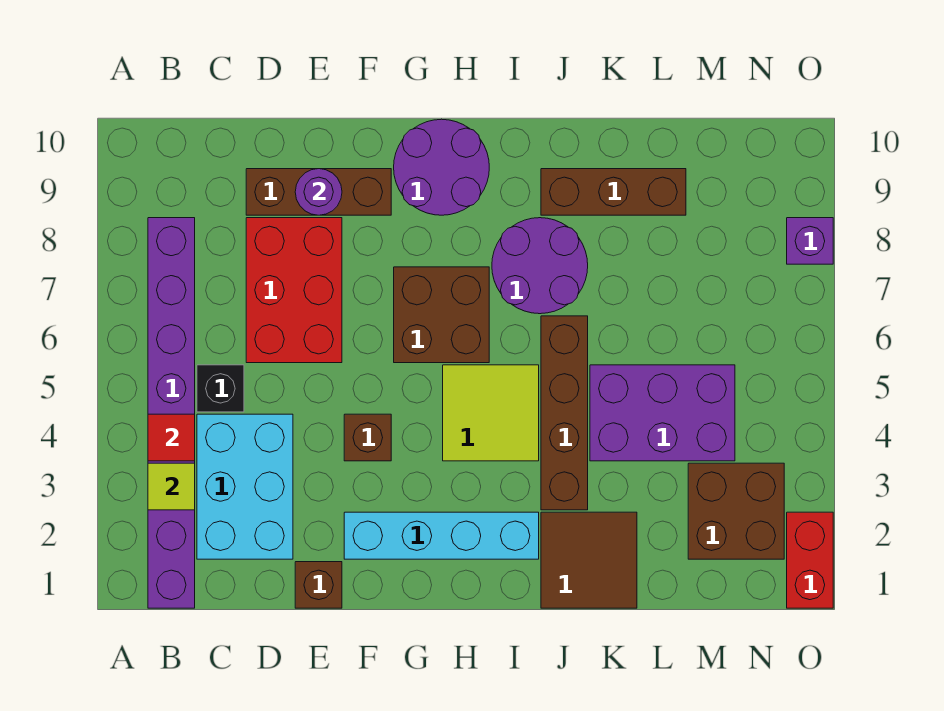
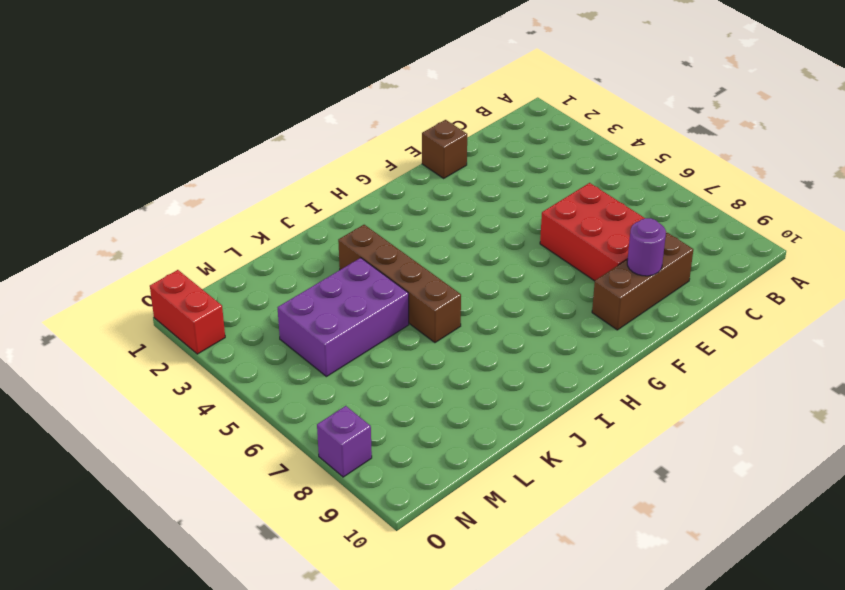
none -> purple brick B1:B8 level 1
none -> cyan brick C2:D4 level 1
none -> black brick C5 level 1

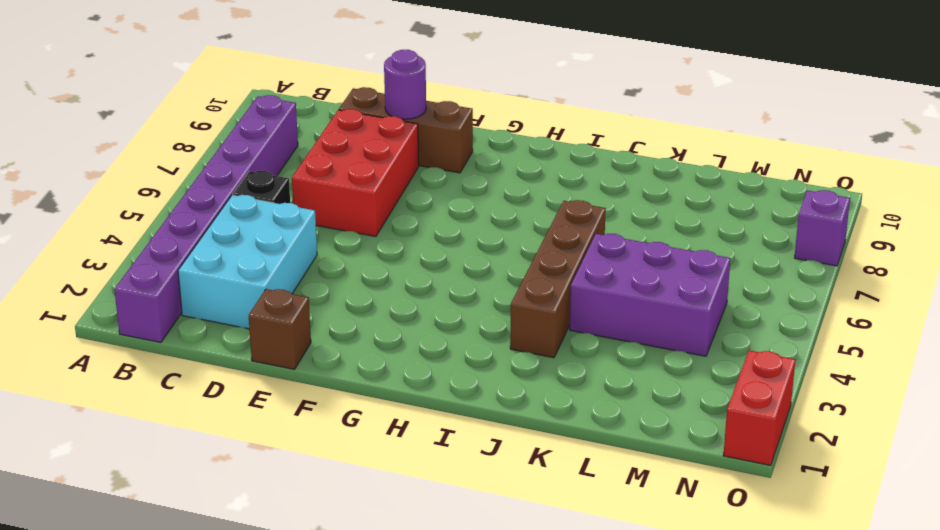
none -> cyan brick F2:I2 level 1
none -> brown brick F4 level 1
none -> brown brick G6:H7 level 1

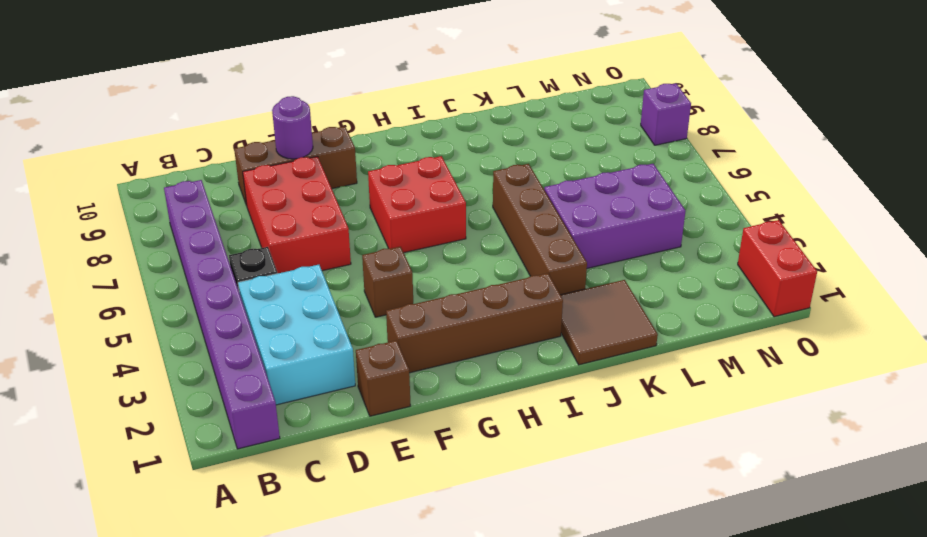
brown brick F2:I2 level 1 -> cyan brick F2:I2 level 1
red brick G6:H7 level 1 -> brown brick G6:H7 level 1
none -> purple round brick G9:H10 level 1
none -> lime tile H4:I5 level 1
none -> purple round brick I7:J8 level 1

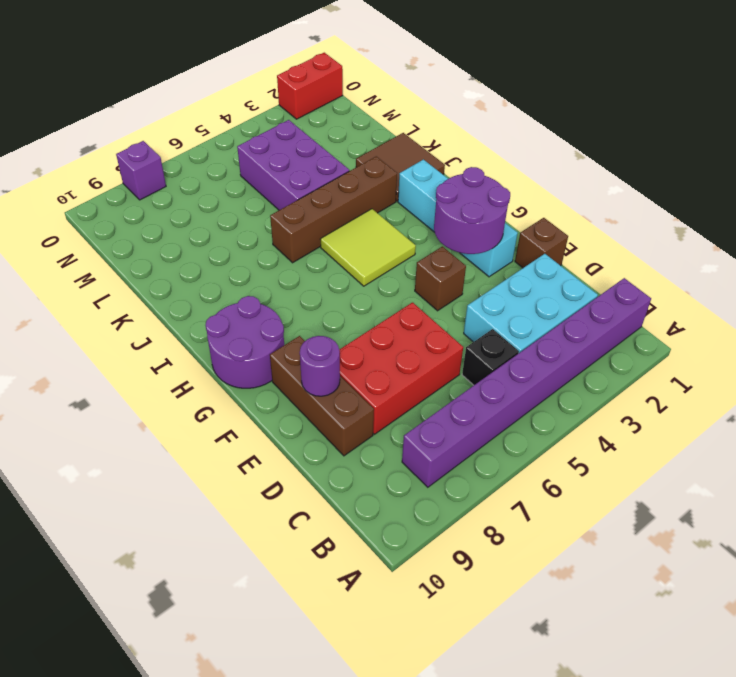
purple round brick F2:G3 level 2 -> purple round brick I7:J8 level 1
none -> brown brick G6:H7 level 1
none -> brown brick J9:L9 level 1
none -> brown brick M2:N3 level 1

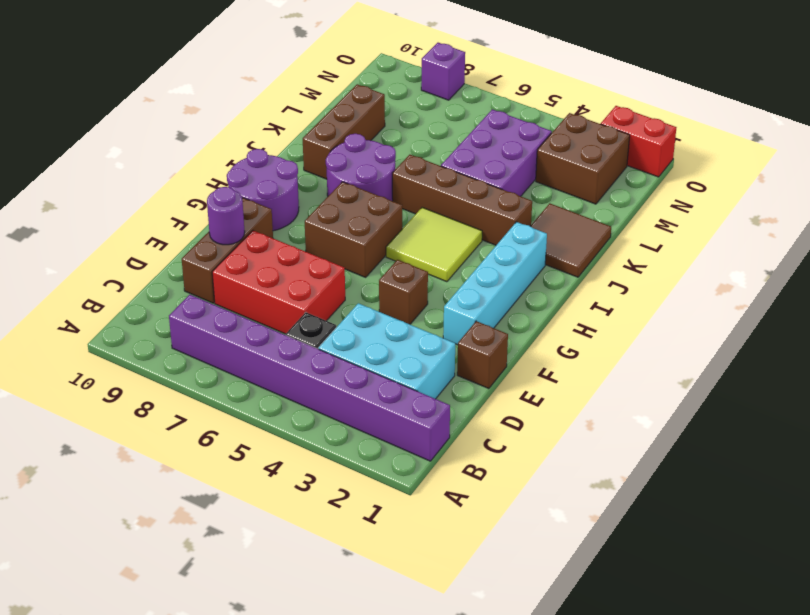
none -> lime tile B3 level 2
none -> red tile B4 level 2

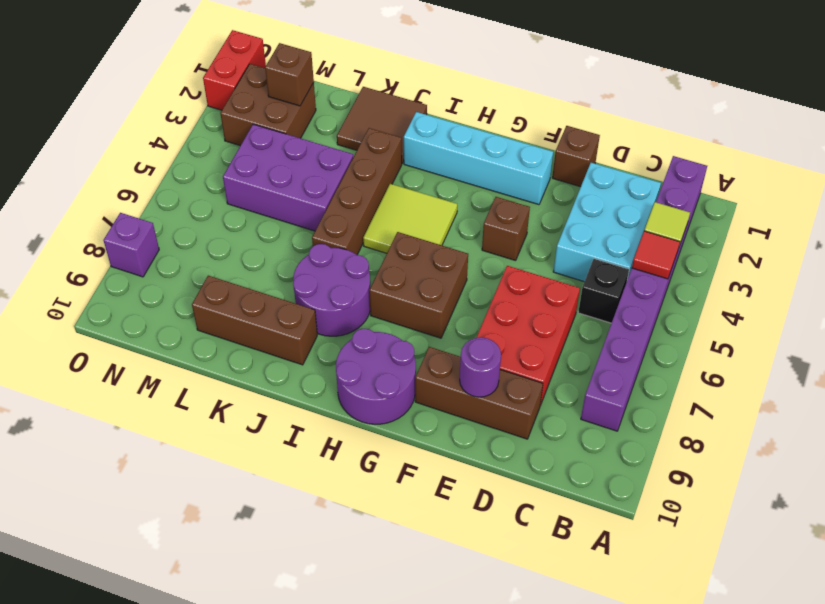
brown brick M2 level 2 -> none

